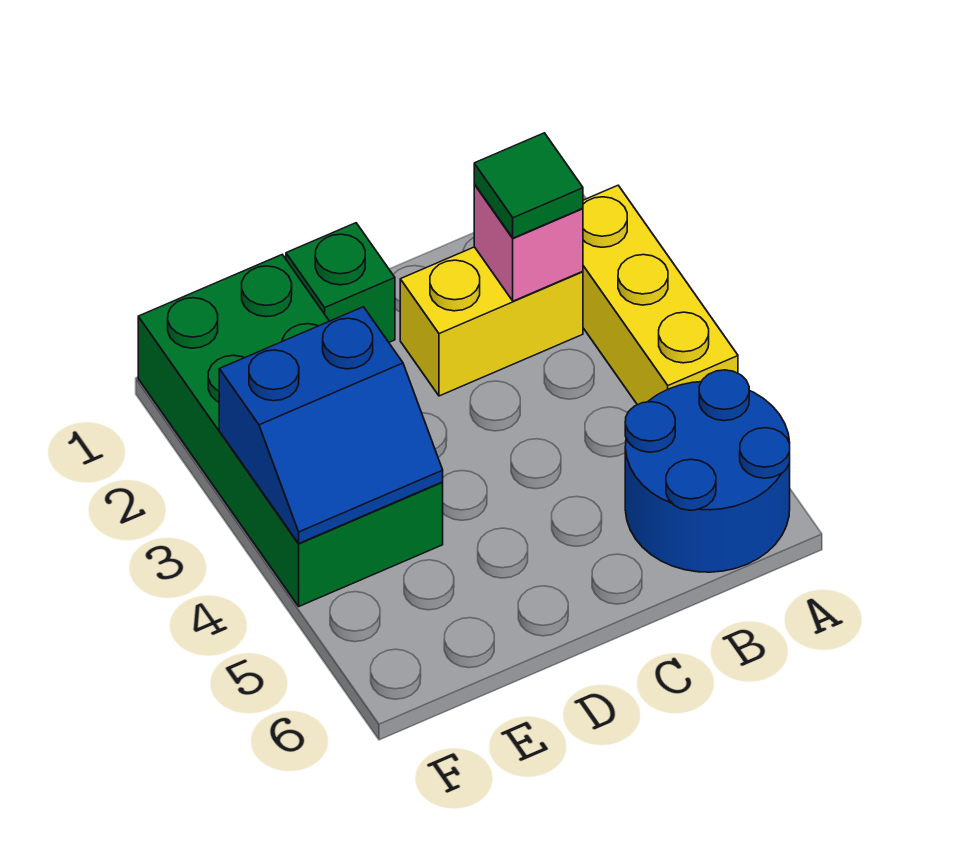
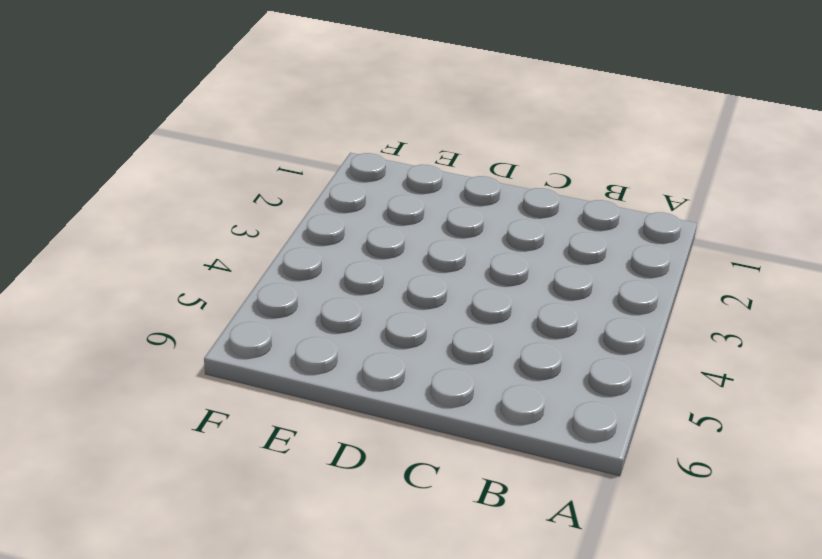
none -> yellow brick A2:A4 level 1
none -> blue round brick A5:B6 level 1

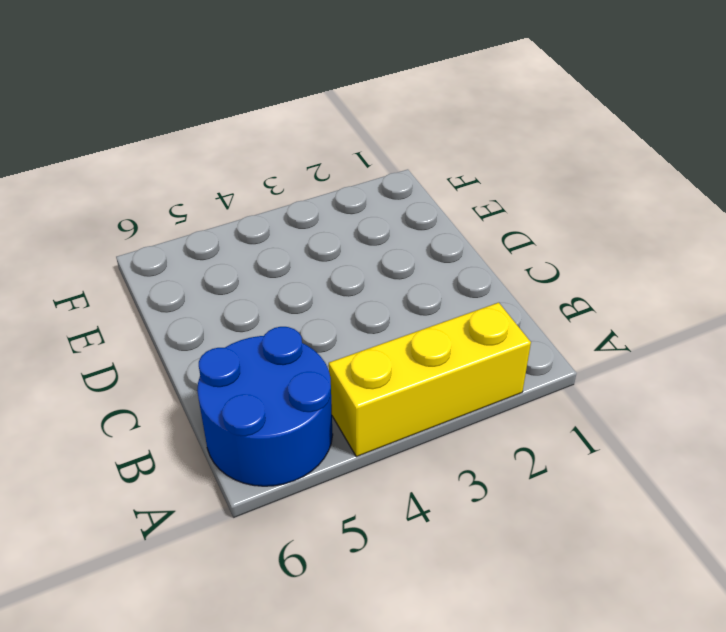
none -> yellow brick B2:C2 level 1
none -> green brick D1 level 1

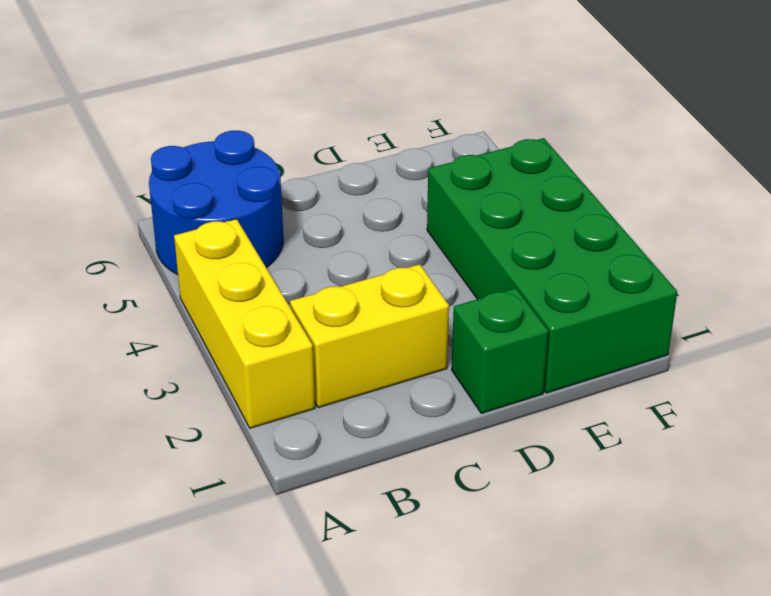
none -> pink brick B2 level 2
none -> blue slope E3:F4 level 2 top 3

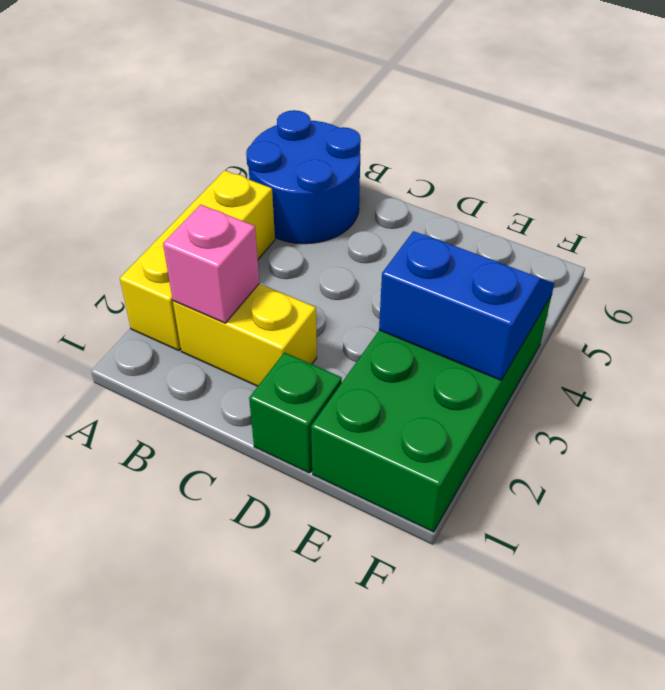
none -> green tile B2 level 3

